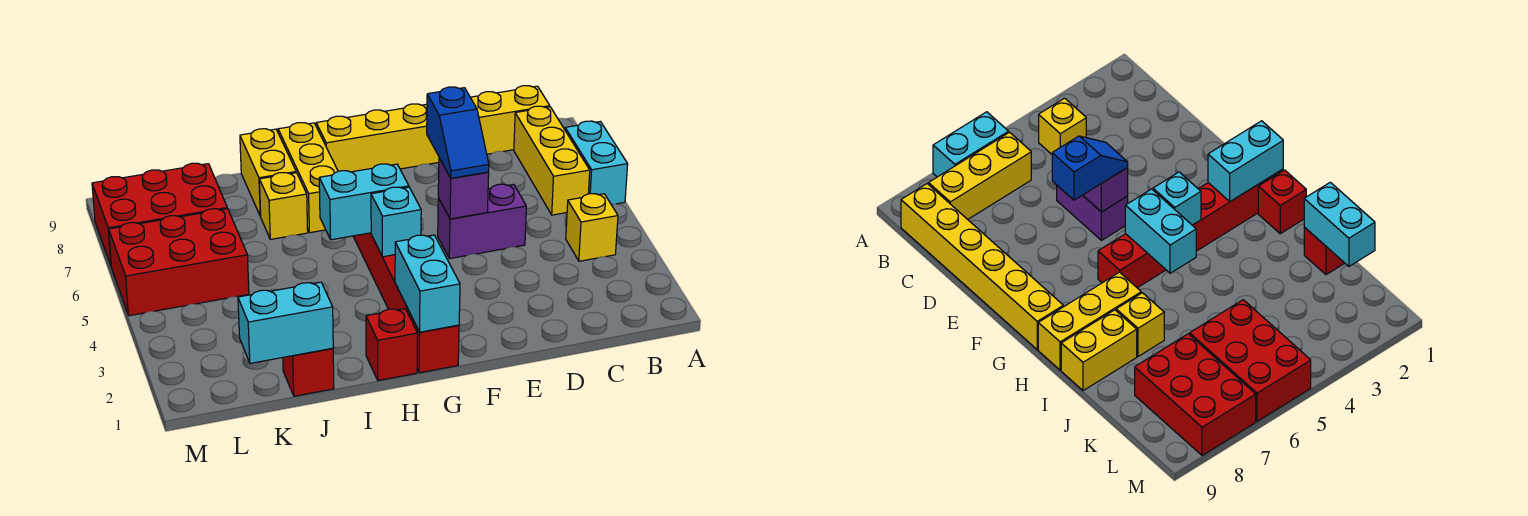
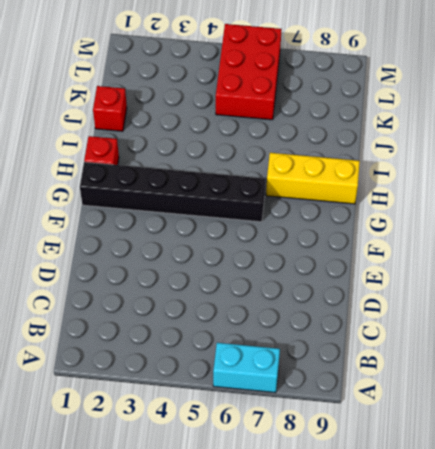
black brick G1:G6 level 1 -> red brick G1:G6 level 1
none -> yellow brick B4 level 1
none -> yellow brick B6:B8 level 1
none -> yellow brick B9:G9 level 1

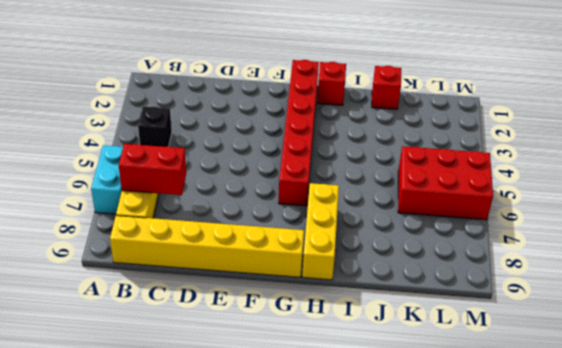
black brick B4 level 1 -> yellow brick B4 level 1
red brick B7:C7 level 2 -> none
none -> purple brick D5:E5 level 1
none -> yellow brick I7 level 1
none -> yellow brick I8:I9 level 1

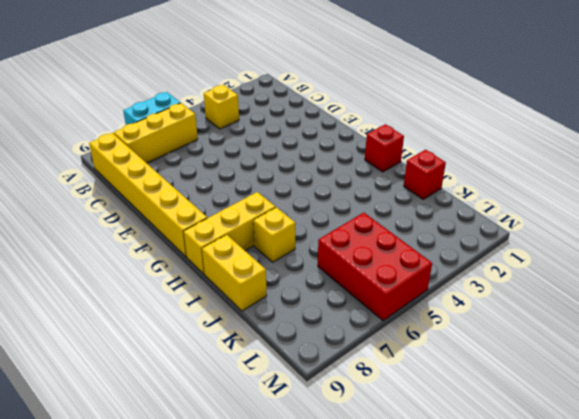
yellow brick I9:J9 level 1 -> yellow brick I8:I9 level 1
none -> purple brick D5:E5 level 1
none -> red brick G1:G6 level 1
none -> red brick K7:M8 level 1

